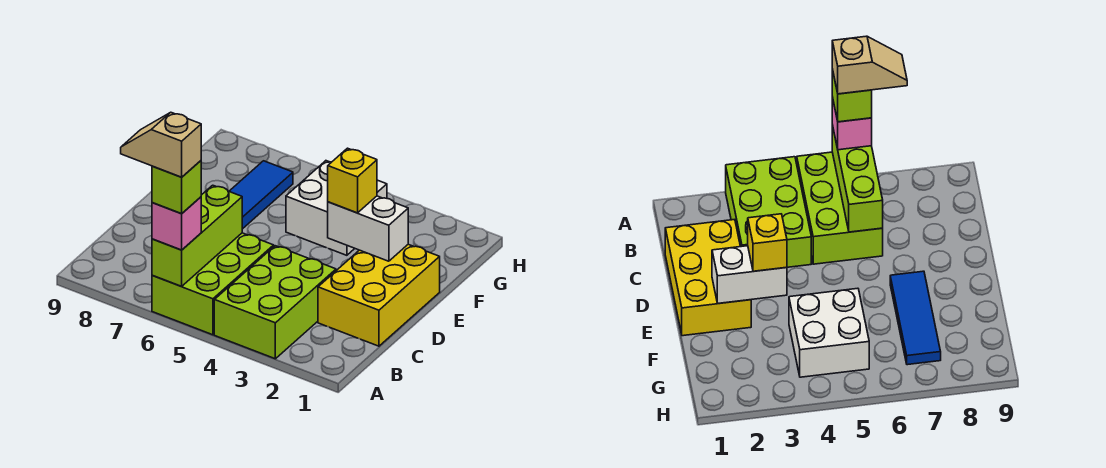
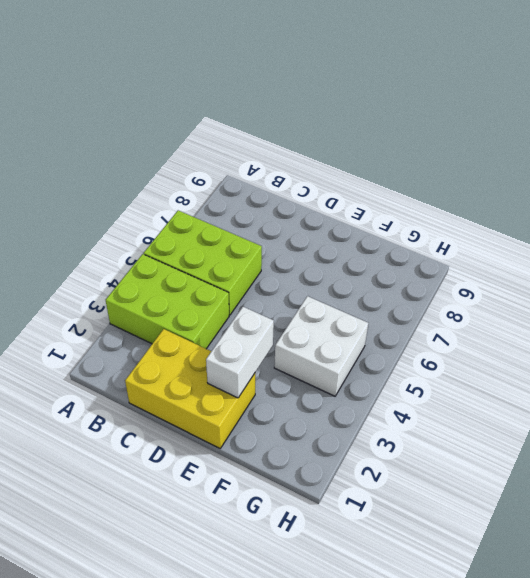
none -> blue tile E7:G7 level 1
none -> lime brick A6:C6 level 2

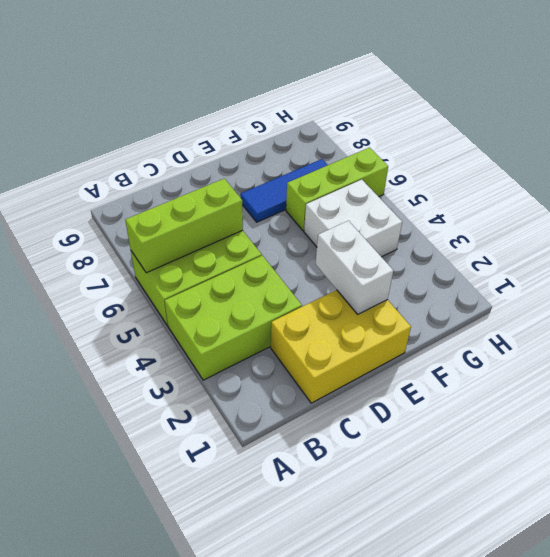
lime brick F6:H6 level 1 -> none
none -> pink brick A6 level 3
none -> yellow brick E3 level 3

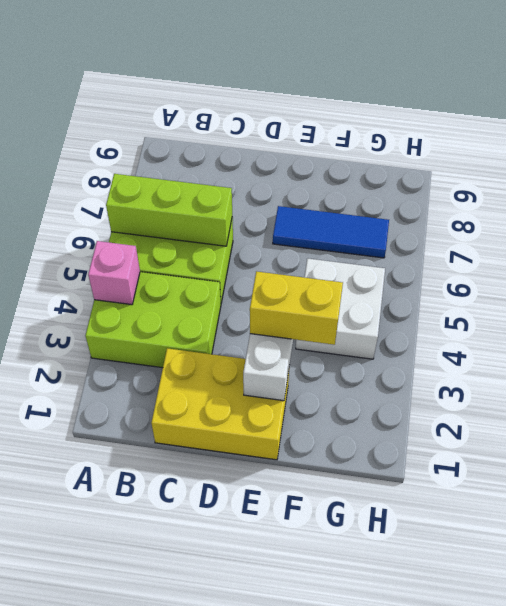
pink brick A4 level 2 -> pink brick A6 level 3
yellow brick E3:F3 level 3 -> yellow brick E3 level 3
none -> lime brick A6 level 4
none -> tan slope A6:A7 level 5 top 6

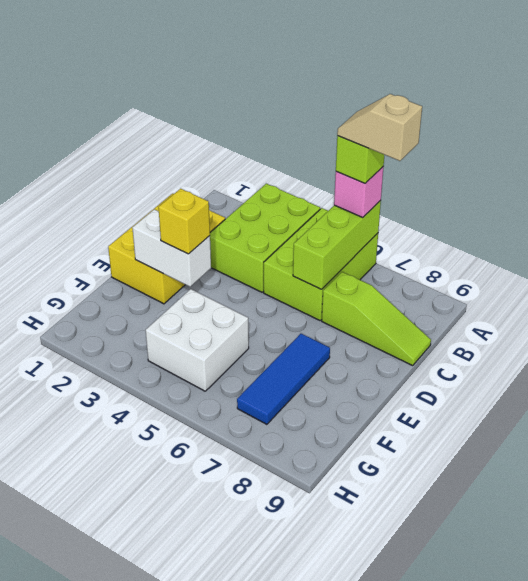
tan slope A6:A7 level 5 top 7 -> tan slope A6:A7 level 5 top 6
lime slope C7:C9 level 1 top 7 -> none

